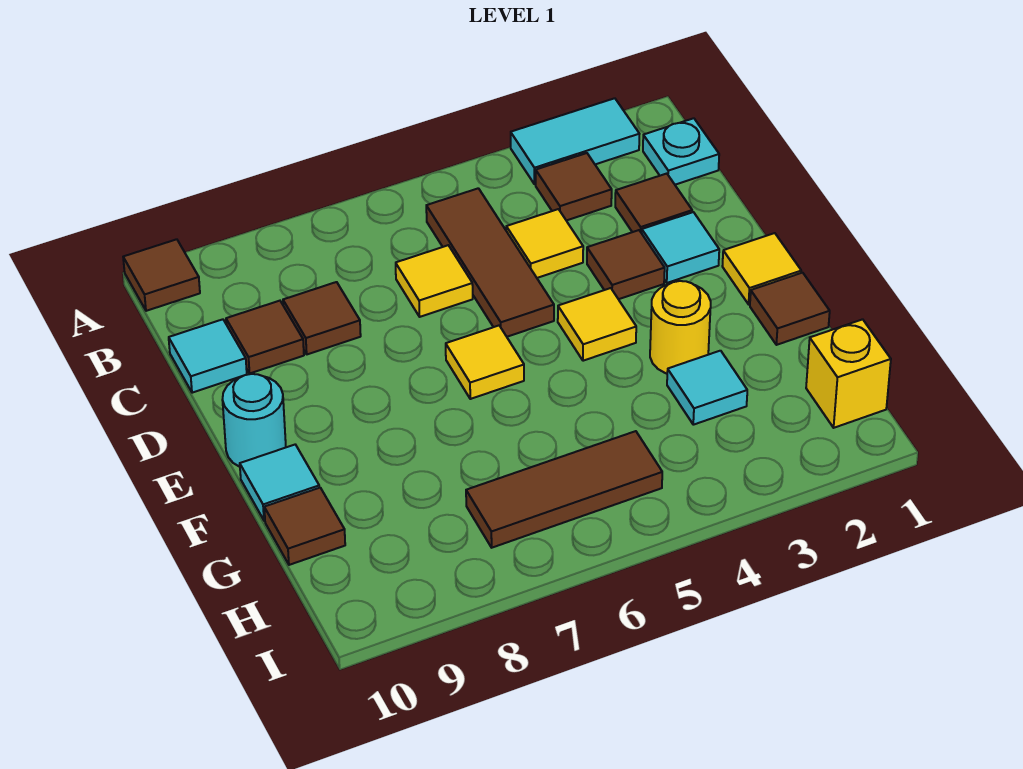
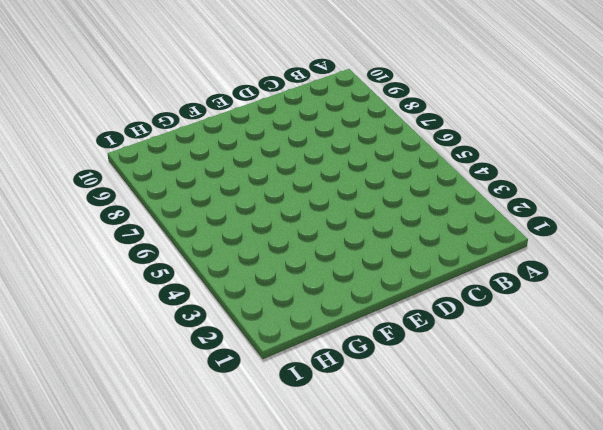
none -> cyan tile A2:A3 level 1
none -> brown tile A10 level 1
none -> cyan plate B1 level 1

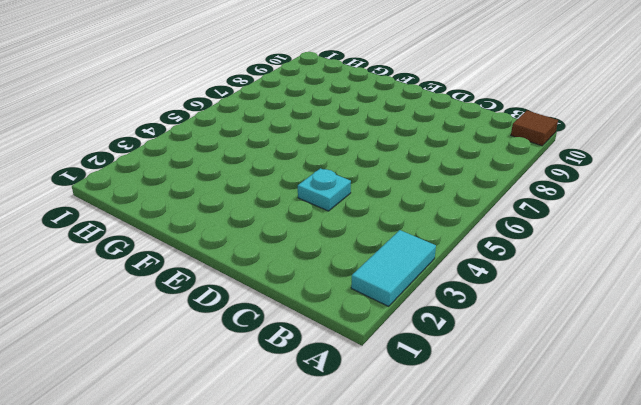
cyan plate D4 level 1 -> cyan plate B1 level 1
none -> brown tile B3 level 1
none -> brown tile B5:D5 level 1
none -> brown tile C2 level 1

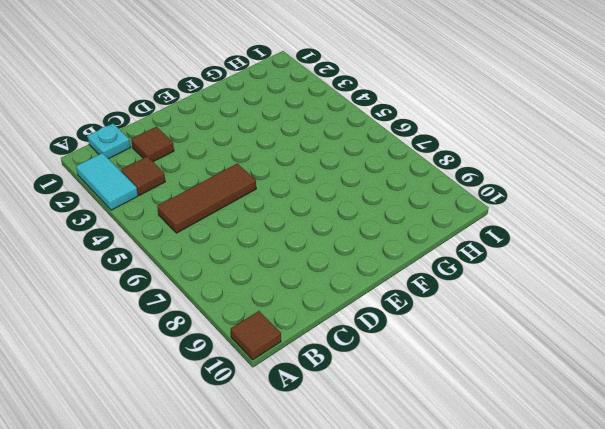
none -> yellow tile C4 level 1
none -> yellow tile C6 level 1
none -> brown tile C8 level 1

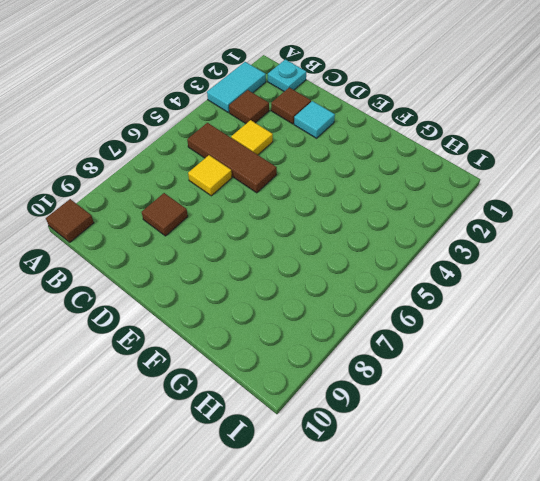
none -> brown tile C9 level 1
none -> cyan tile C10 level 1
none -> brown tile D3 level 1

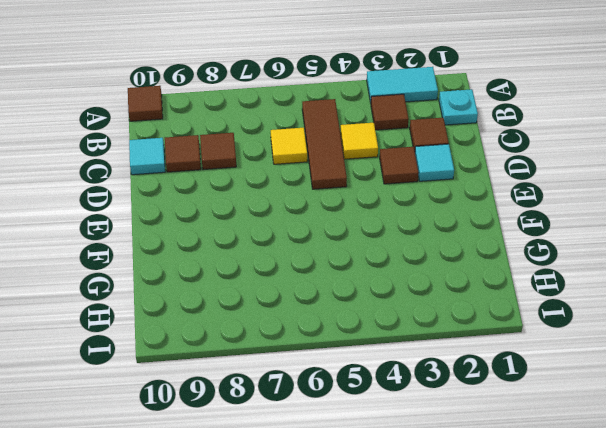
none -> yellow tile E1 level 1
none -> yellow tile E4 level 1
none -> yellow tile E6 level 1

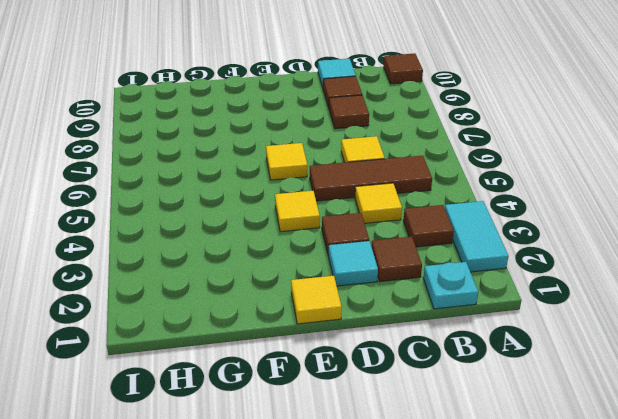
none -> cyan round brick E10 level 1
none -> brown tile F1 level 1
none -> yellow round brick F3 level 1

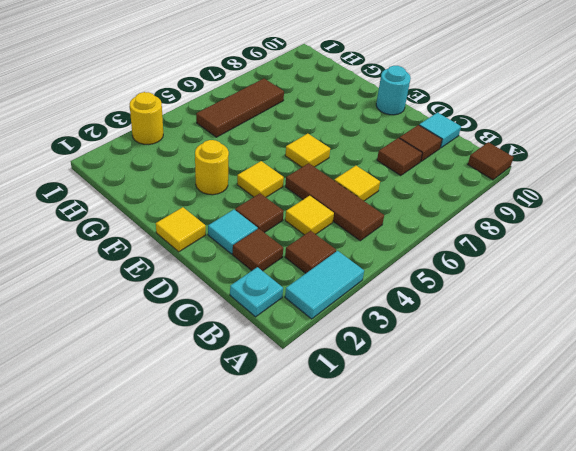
yellow round brick I3 level 1 -> none
none -> brown tile F1 level 1
none -> cyan tile F10 level 1
none -> cyan tile G3 level 1

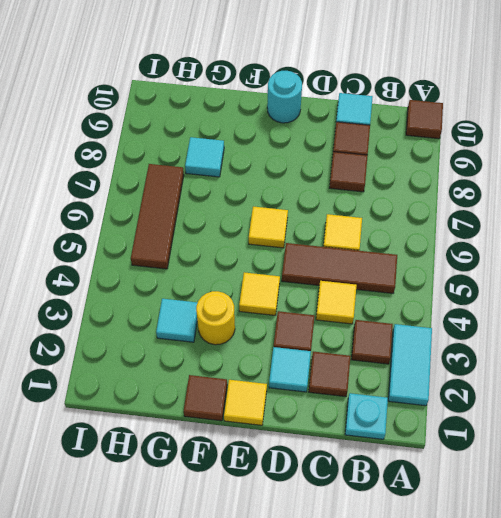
cyan tile G8 level 1 -> cyan tile F10 level 1
none -> brown tile G10 level 1
none -> yellow brick H1 level 1

